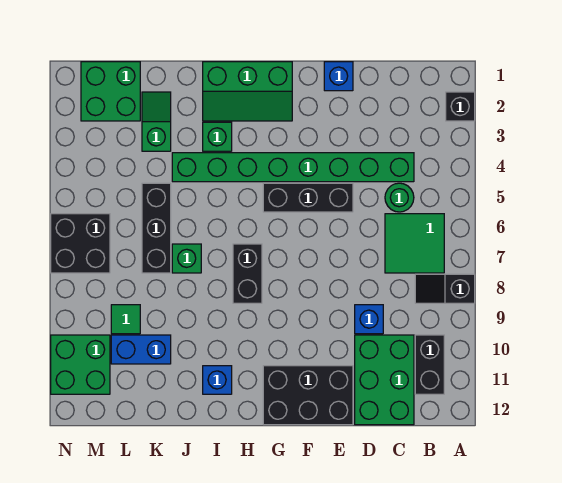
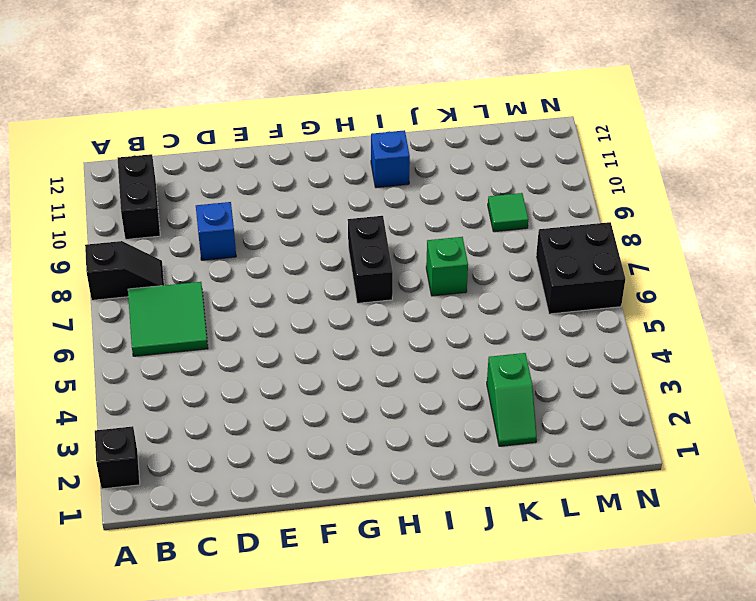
none -> green brick C4:J4 level 1
none -> green round brick C5 level 1
none -> green brick C10:D12 level 1

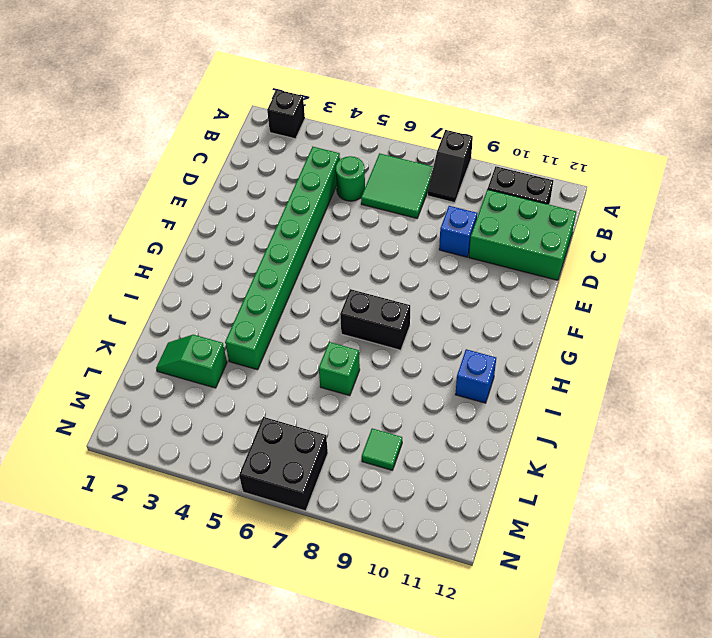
none -> blue brick E1 level 1
none -> black brick E5:G5 level 1
none -> black brick E11:G12 level 1

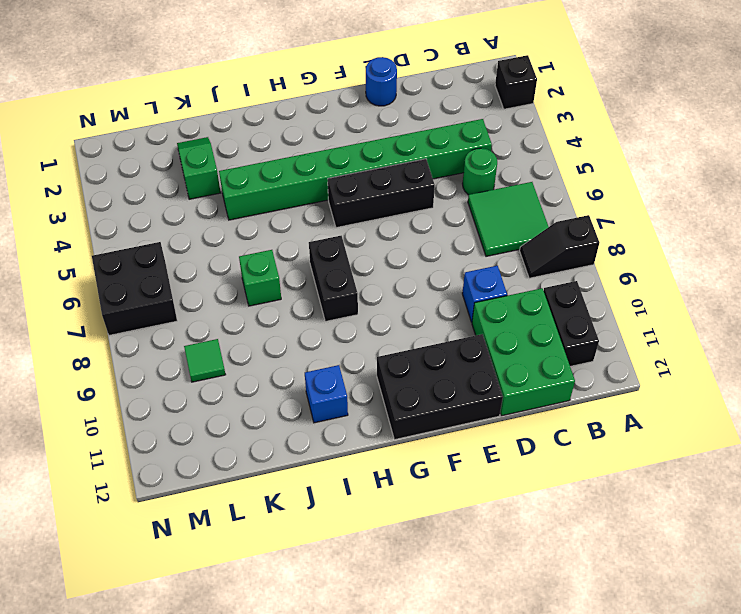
blue round brick E1 level 1 -> blue brick E1 level 1
none -> green slope G1:I2 level 1 top 1
none -> green brick I3 level 1
none -> black brick K5:K7 level 1

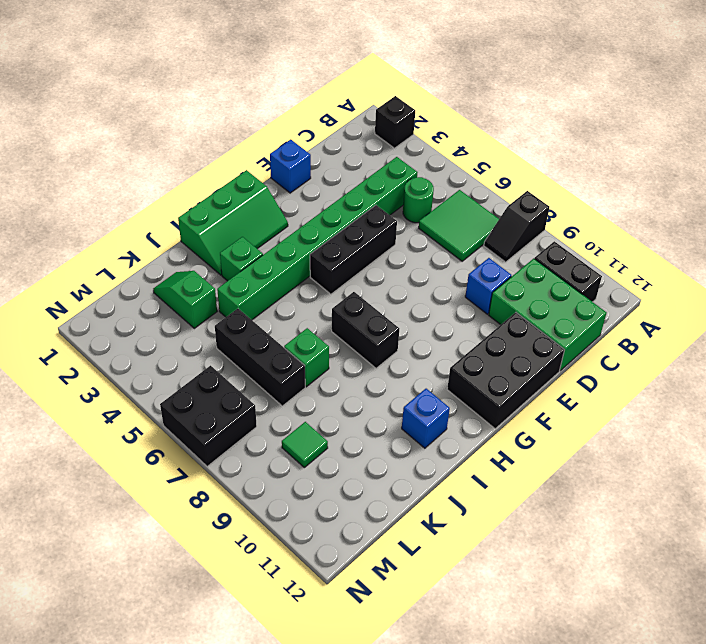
none -> blue brick K10:L10 level 1
none -> green brick L1:M2 level 1
none -> green brick M10:N11 level 1

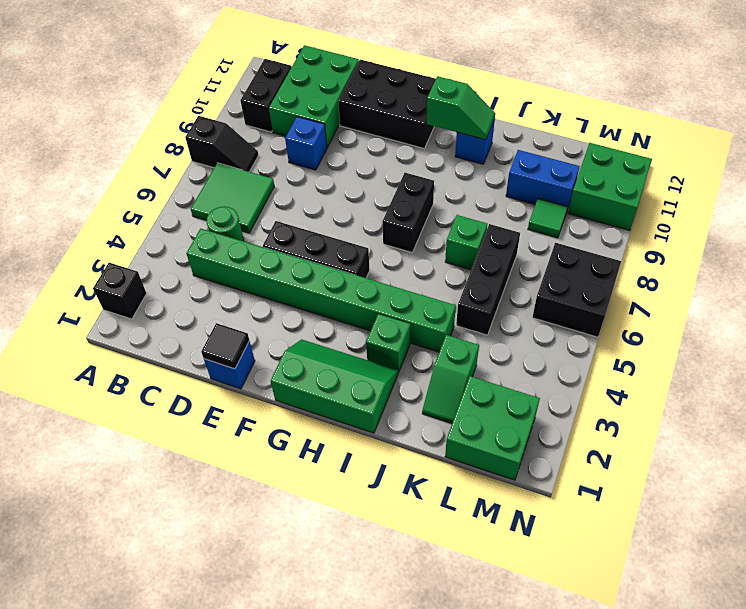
black tile E1 level 2 -> none
green slope H11:I11 level 2 top H -> none

